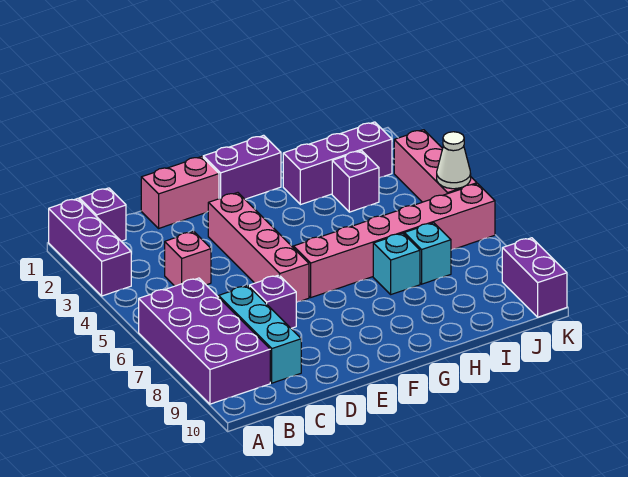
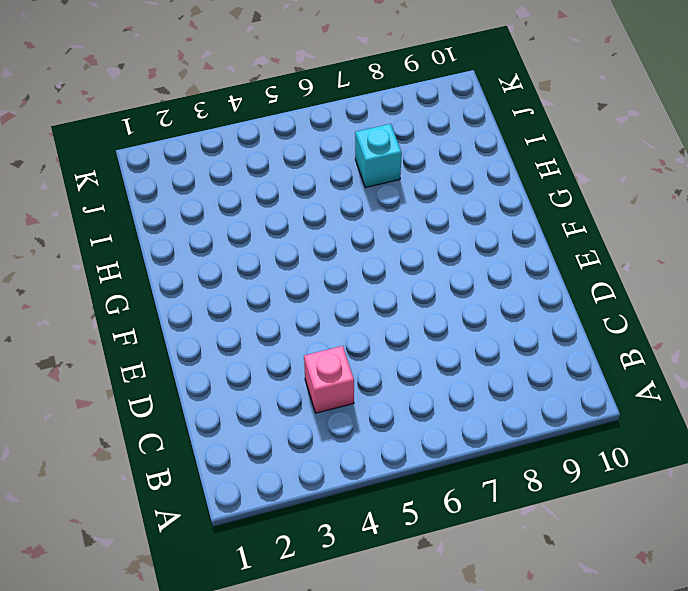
none -> purple brick A1:A3 level 1
none -> purple brick A6:B9 level 1
none -> purple brick B1 level 1

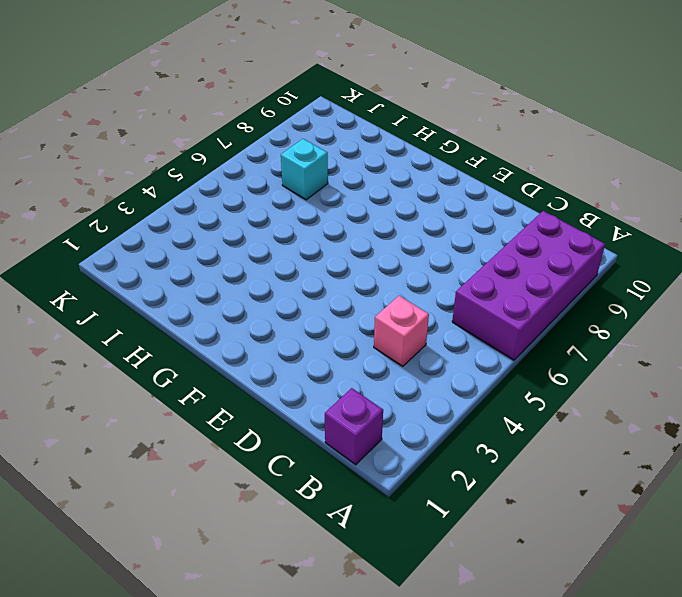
none -> purple brick A1:A3 level 1
none -> cyan brick C7:C9 level 1
none -> pink brick D1:E1 level 1

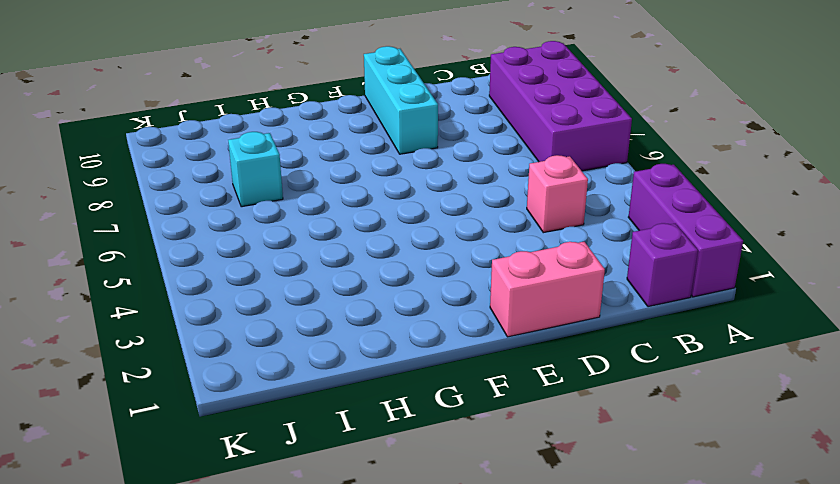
cyan brick E8:E10 level 1 -> cyan brick C7:C9 level 1
none -> purple brick D7 level 1
none -> pink brick E3:E6 level 1
none -> purple brick F1:G1 level 1

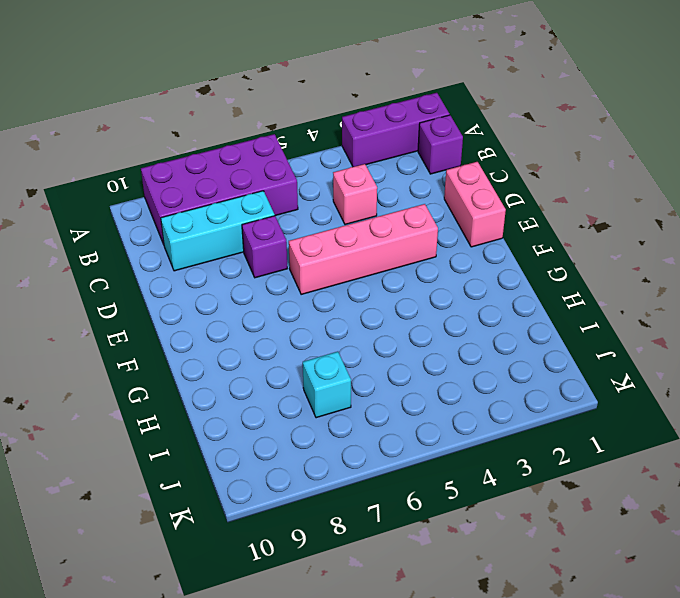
none -> purple brick F1:G1 level 1
none -> pink brick F6:K6 level 1
none -> purple brick H2:J2 level 1

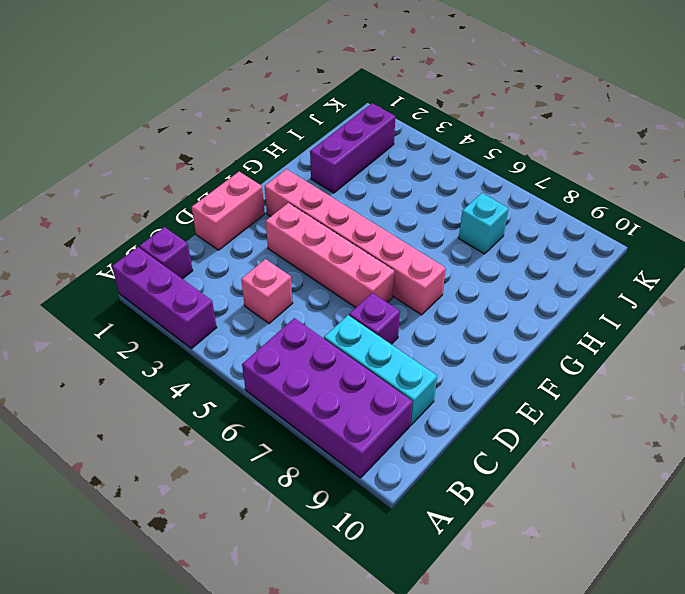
pink brick F2:F7 level 1 -> pink brick F6:K6 level 1
none -> purple brick F1:G1 level 1
none -> cyan brick H7 level 1
none -> purple brick I3 level 1

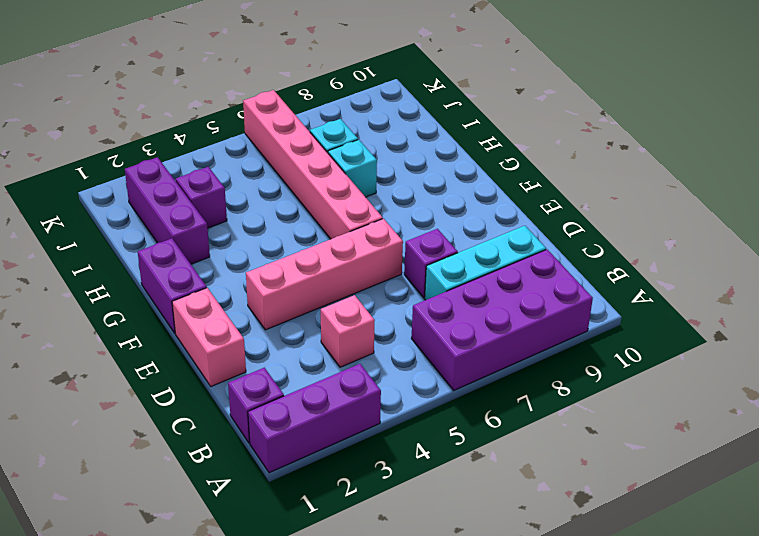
none -> pink brick K3:K5 level 1
none -> purple brick K9:K10 level 1
none -> white cone K5 level 2

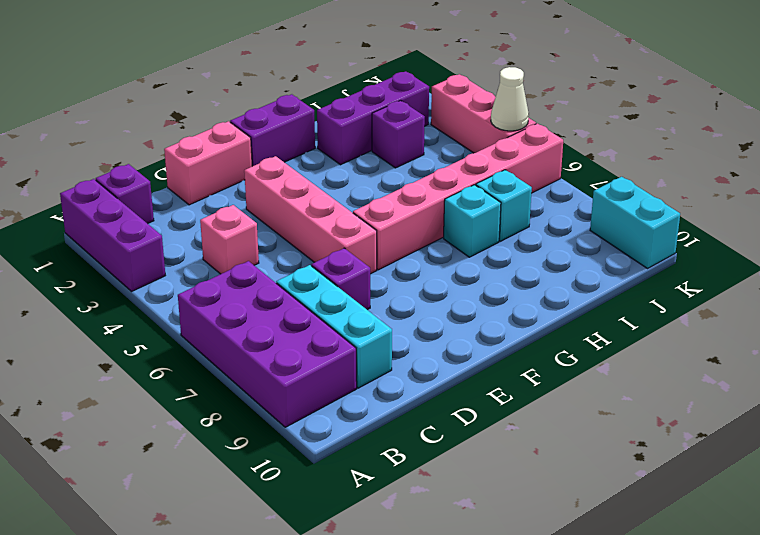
cyan brick K9:K10 level 1 -> purple brick K9:K10 level 1

